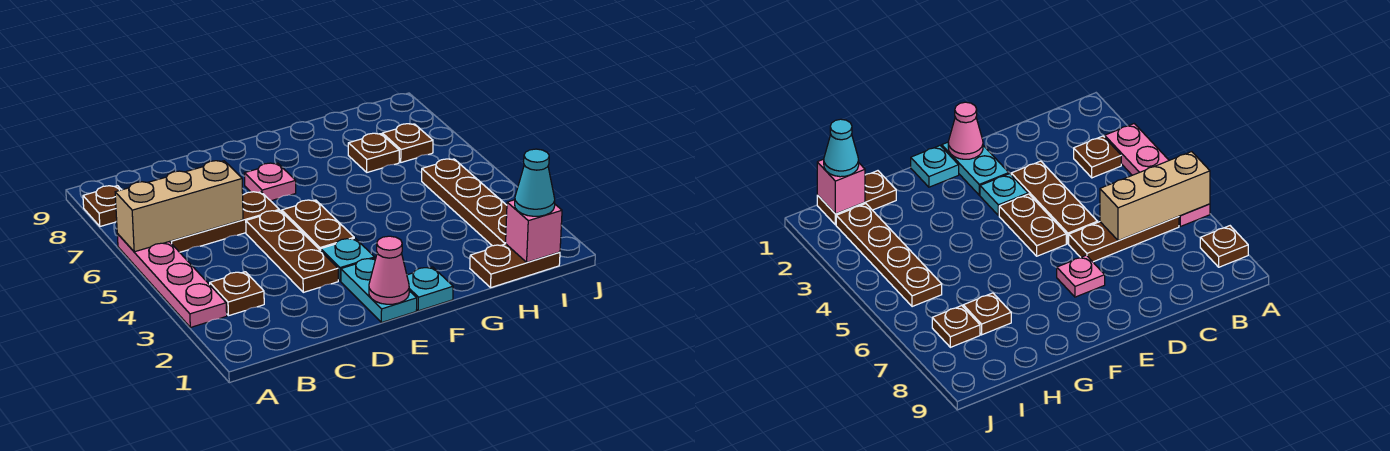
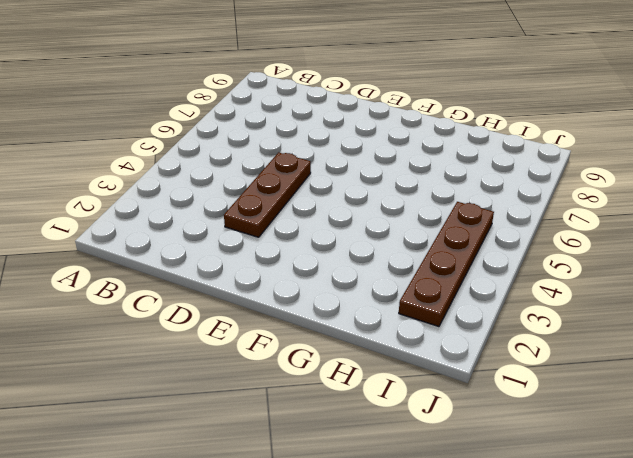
none -> pink plate A3:A6 level 1
none -> brown plate A8 level 1
none -> brown plate B3 level 1

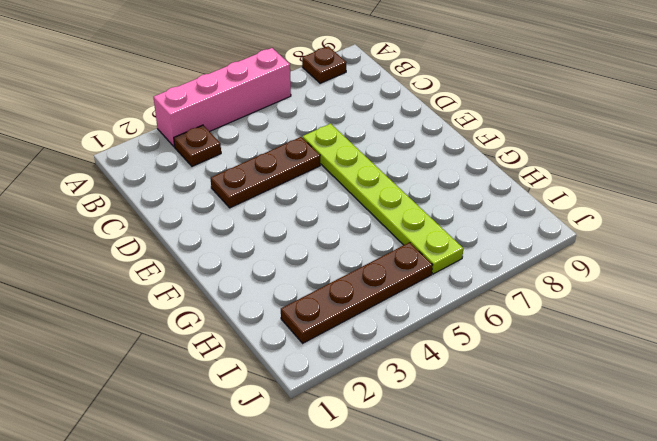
pink brick A3:A6 level 1 -> pink plate A3:A6 level 1
lime plate D6:I6 level 1 -> brown plate B6:D6 level 1
none -> cyan plate E1:E2 level 1
none -> cyan plate E3 level 1
none -> brown plate E4:E5 level 1

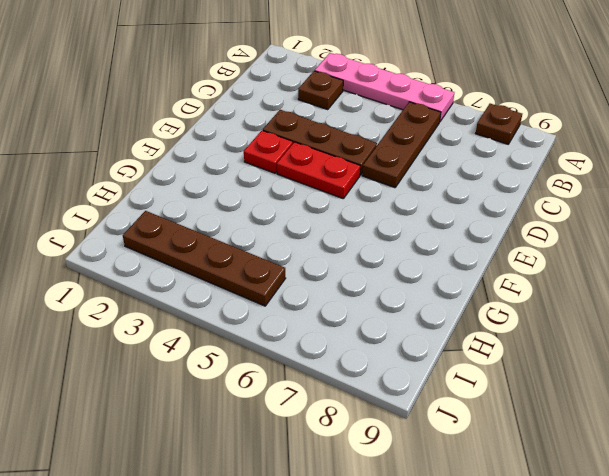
red plate E3 level 1 -> cyan plate E3 level 1
red plate E4:E5 level 1 -> brown plate E4:E5 level 1
none -> cyan plate E1:E2 level 1
none -> pink plate E7 level 1
none -> cyan plate F1 level 1

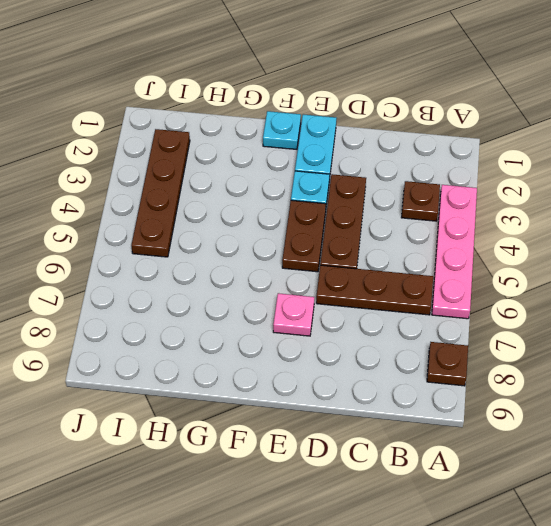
none -> brown plate H1:I1 level 1
none -> brown plate H7 level 1
none -> brown plate I7 level 1

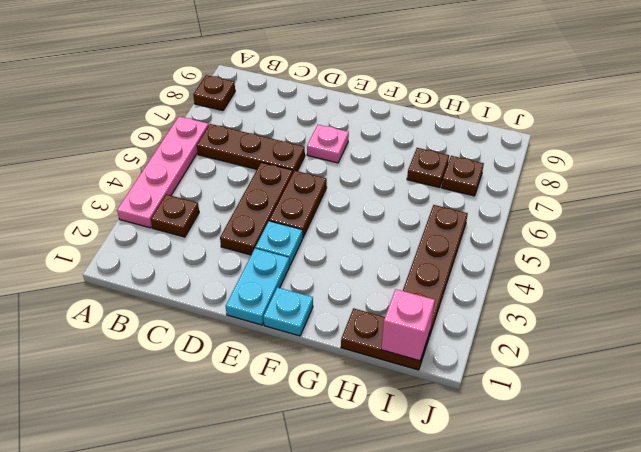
none -> tan brick A6:C6 level 2
none -> pink cone E1 level 2
none -> cyan cone I1 level 3

